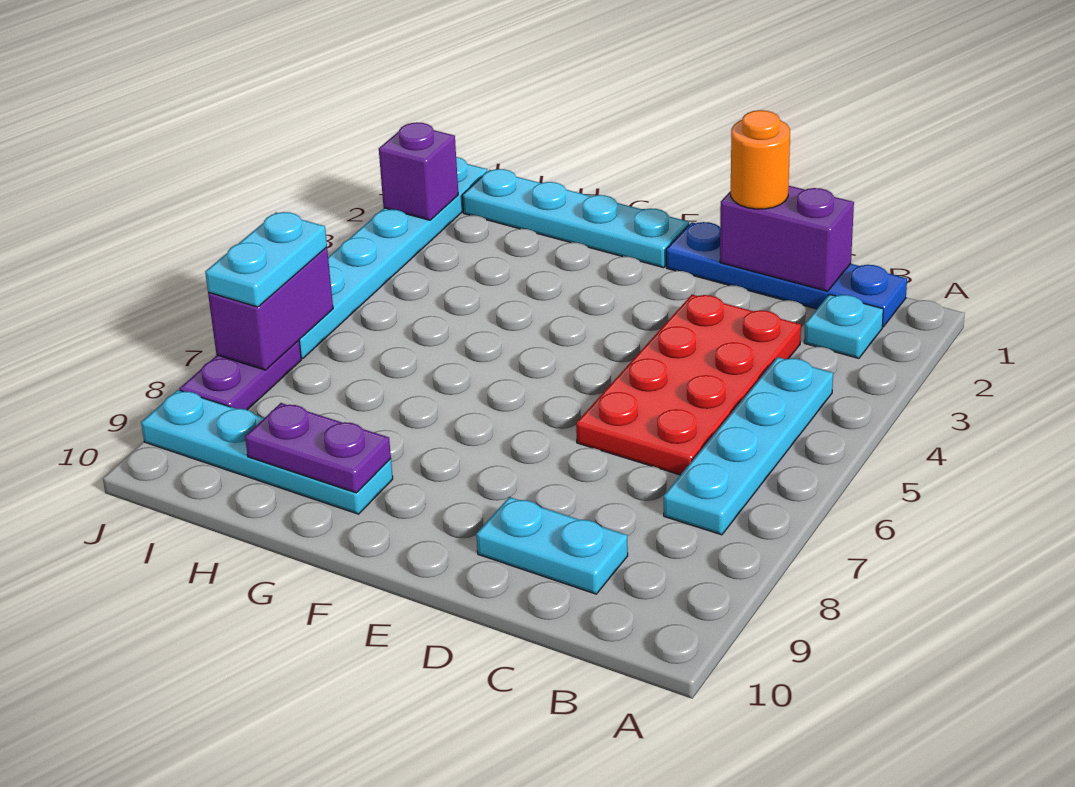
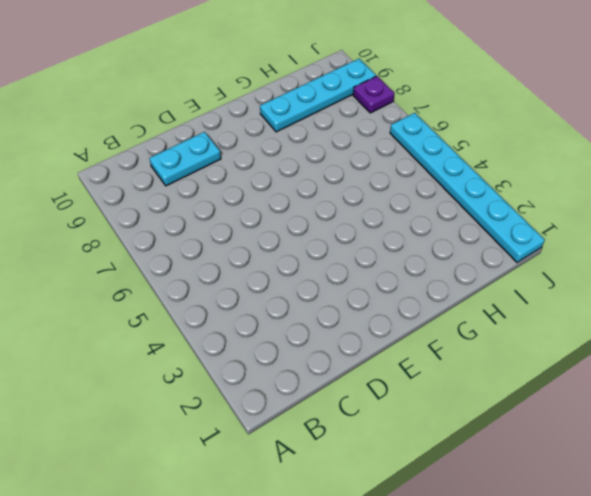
purple plate J8 level 1 -> purple plate J7:J8 level 1
none -> blue plate B1:E1 level 1
none -> cyan plate B2 level 1
none -> cyan plate B4:B7 level 1

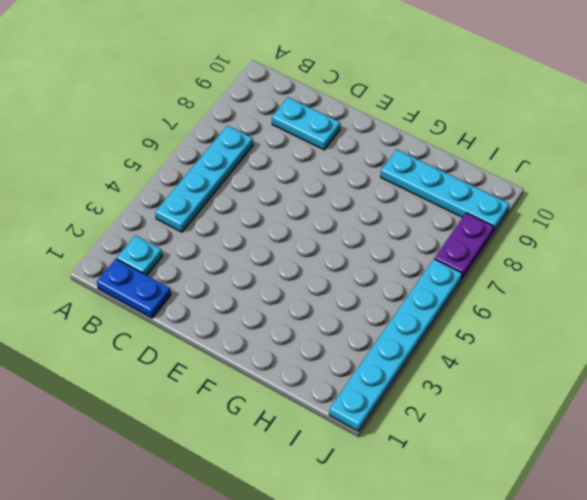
blue plate B1:C1 level 1 -> blue plate B1:E1 level 1
none -> red plate C3:D6 level 1
none -> cyan plate F1:I1 level 1
none -> purple brick C1:D1 level 2

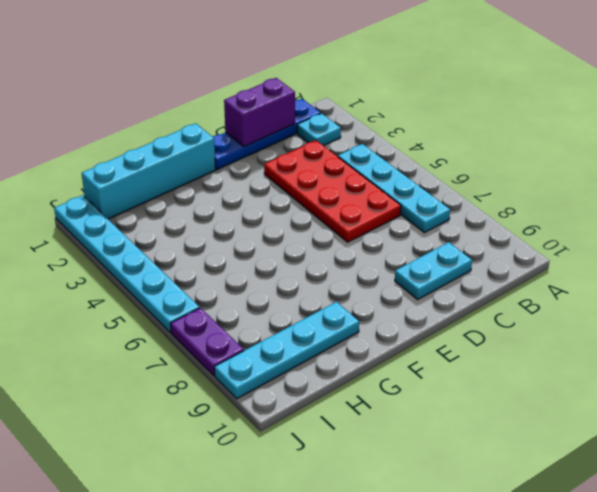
cyan brick F1:I1 level 1 -> cyan plate F1:I1 level 1
none -> purple plate G9:H9 level 2
none -> purple brick J2 level 2
none -> purple brick J6:J7 level 2

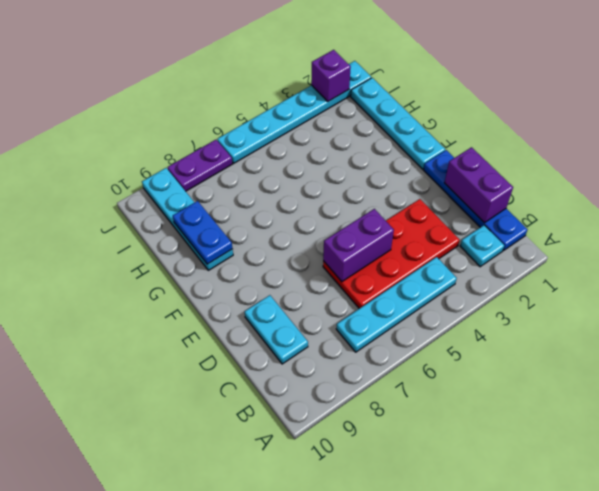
purple brick D5:D6 level 2 -> purple brick J6:J7 level 2
blue plate G9:H9 level 2 -> purple plate G9:H9 level 2
none -> orange round brick D1 level 3
none -> cyan plate J6:J7 level 3

